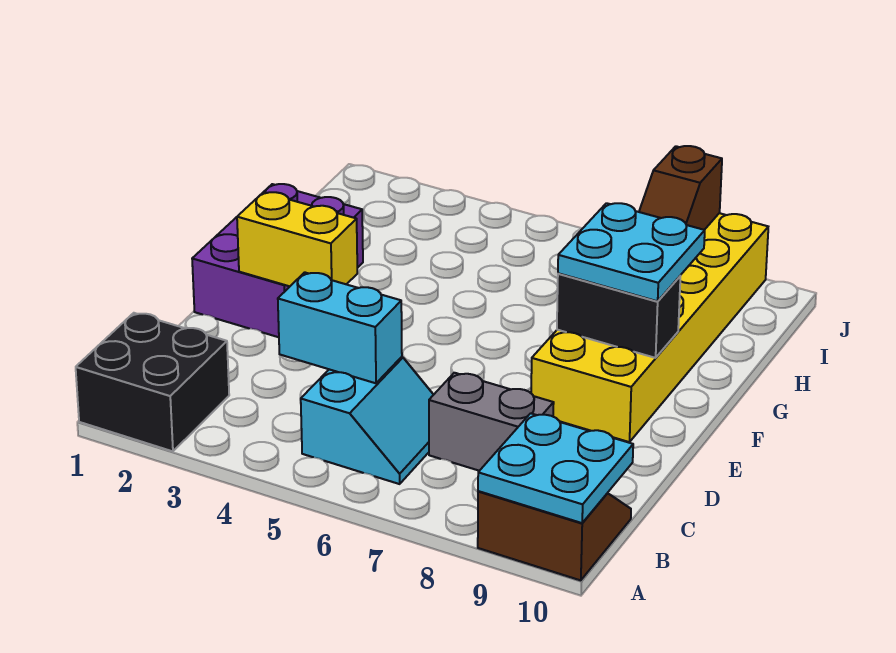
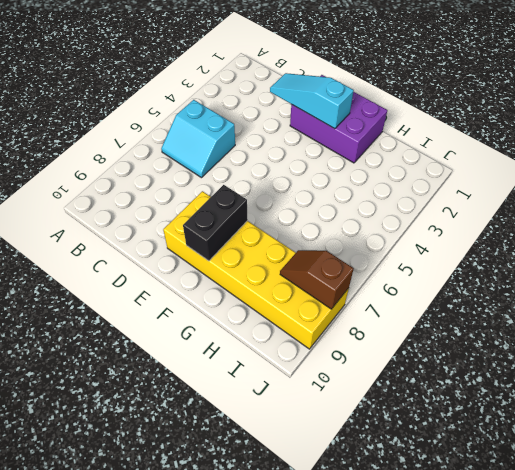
cyan slope D2:F2 level 2 top F -> yellow brick E2:E3 level 2
none -> black brick A1:B2 level 1
none -> brown slope A9:B10 level 1 top A
none -> grey brick C7:C8 level 1

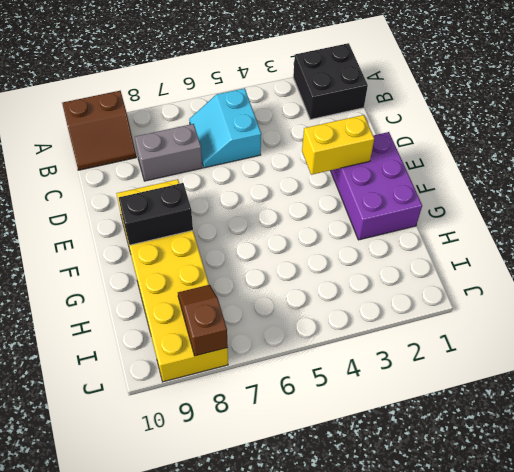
none -> cyan plate A9:B10 level 2
none -> cyan brick C4:C5 level 2
none -> cyan plate F8:G9 level 3

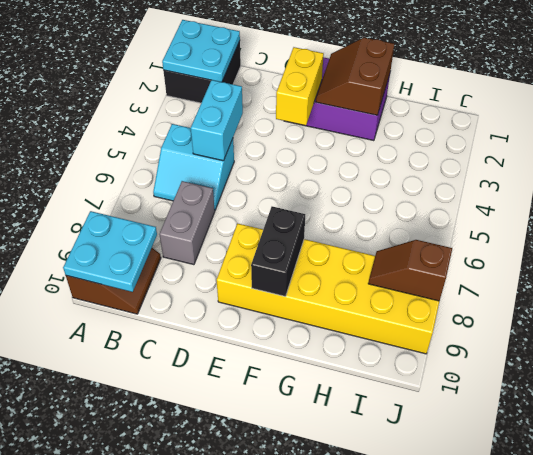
cyan plate A1:B2 level 2 -> cyan plate F8:G9 level 3
brown slope F1:G2 level 2 top G -> none

